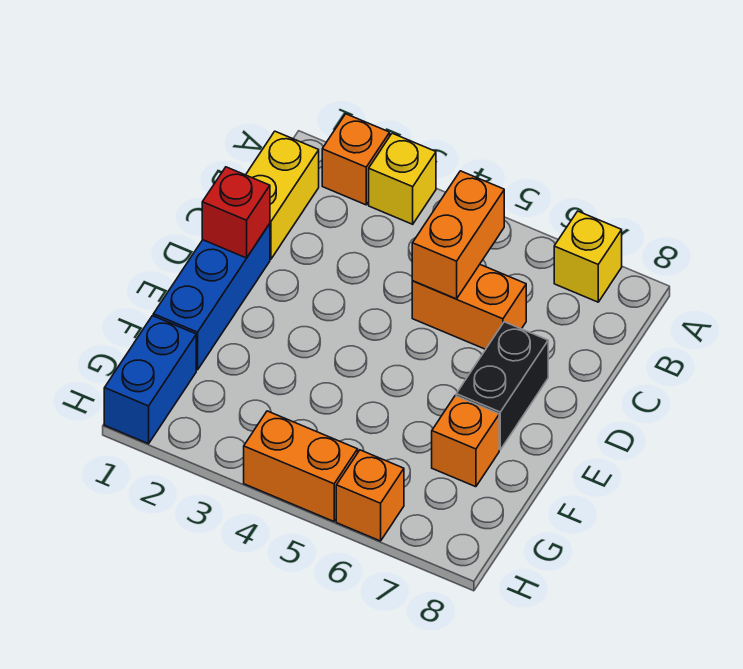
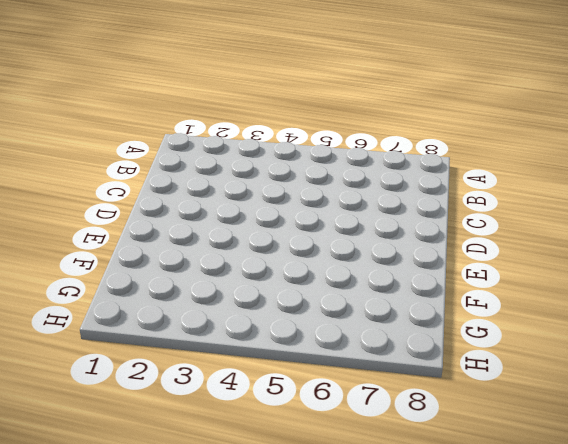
none -> orange brick A2 level 1
none -> yellow brick A3 level 1
none -> yellow brick A7 level 1

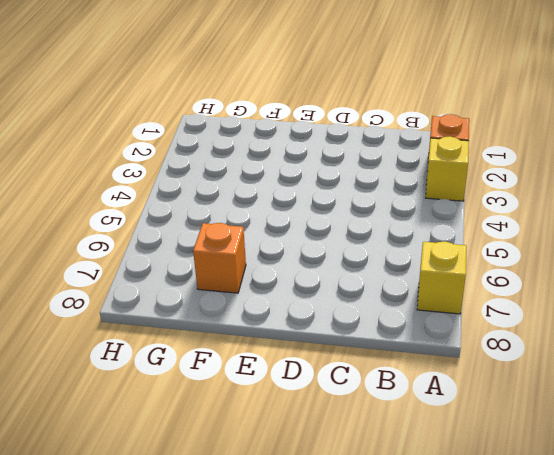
none -> yellow brick B1:C1 level 1
none -> orange brick C5:C6 level 1
none -> blue brick D1:F1 level 1

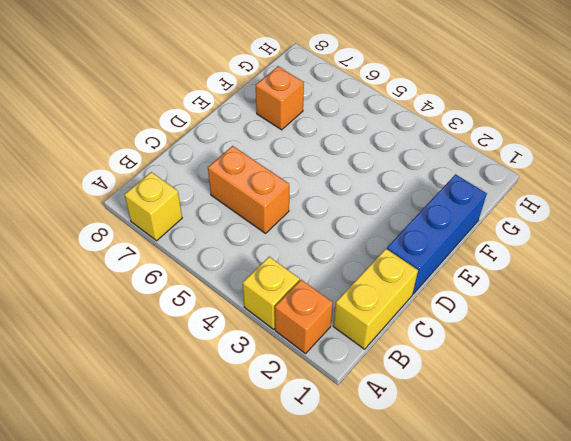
none -> black brick D7:E7 level 1
none -> blue brick G1:H1 level 1
none -> orange brick H4:H5 level 1

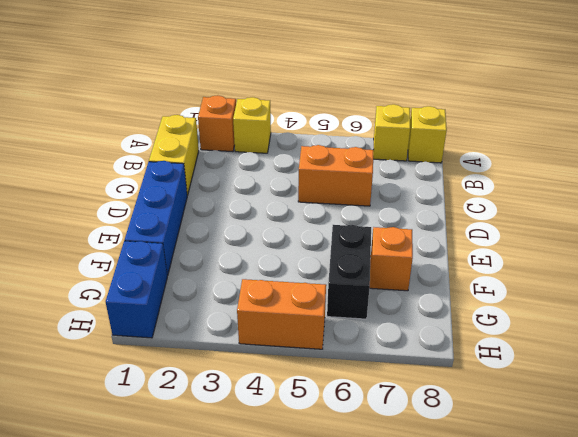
yellow brick A8 level 1 -> none
black brick F6:G6 level 1 -> black brick D7:E7 level 1
none -> orange brick H6 level 1
none -> orange brick B5:C5 level 2
none -> red brick D1 level 2

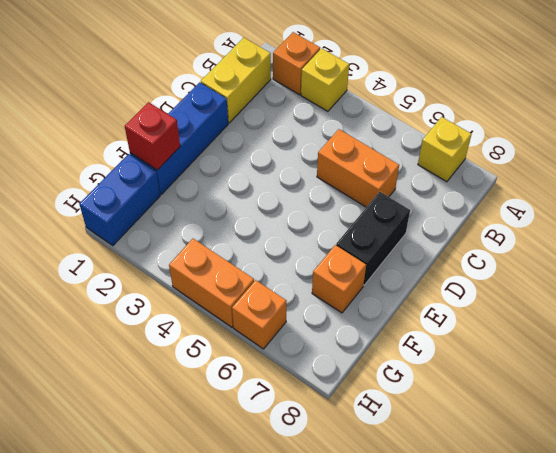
red brick F1 level 2 -> red brick D1 level 2
none -> orange brick B5:C5 level 2

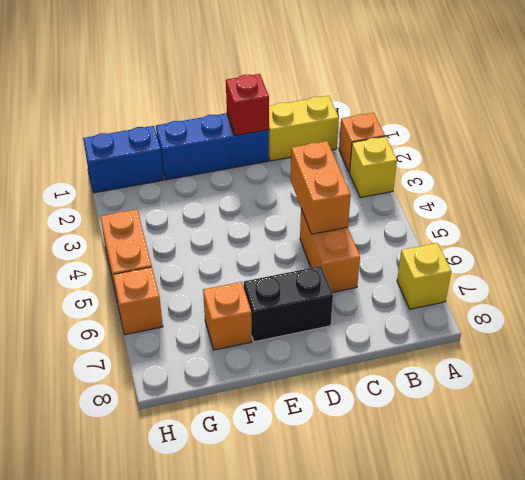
orange brick C4:C5 level 2 -> orange brick B5:C5 level 2

